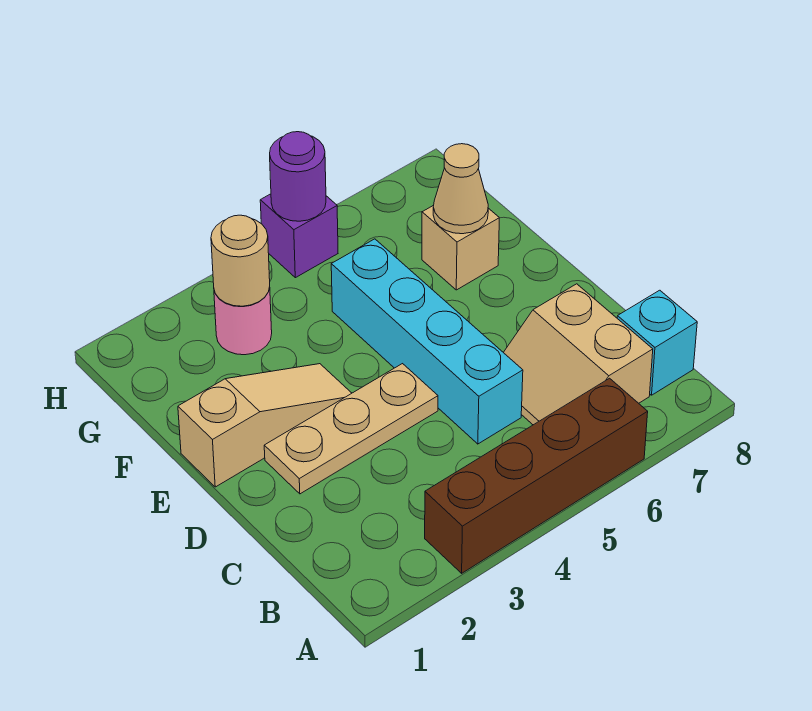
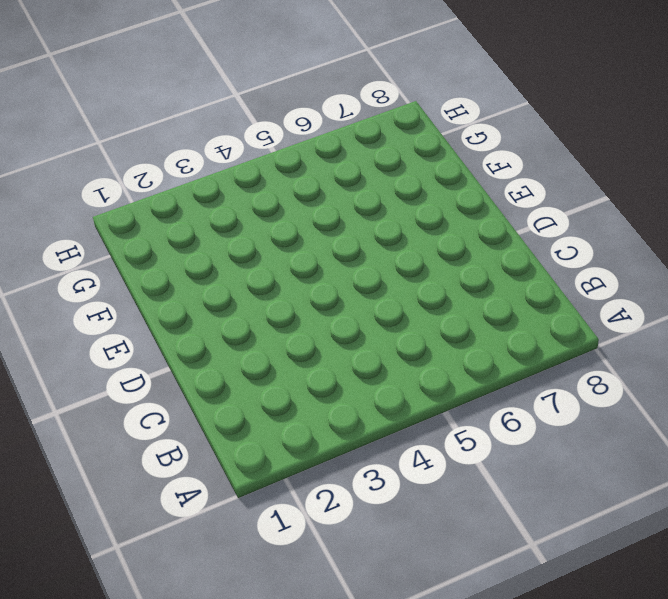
none -> brown brick A3:A6 level 1
none -> tan slope B6:C7 level 1 top 7
none -> cyan brick B8 level 1

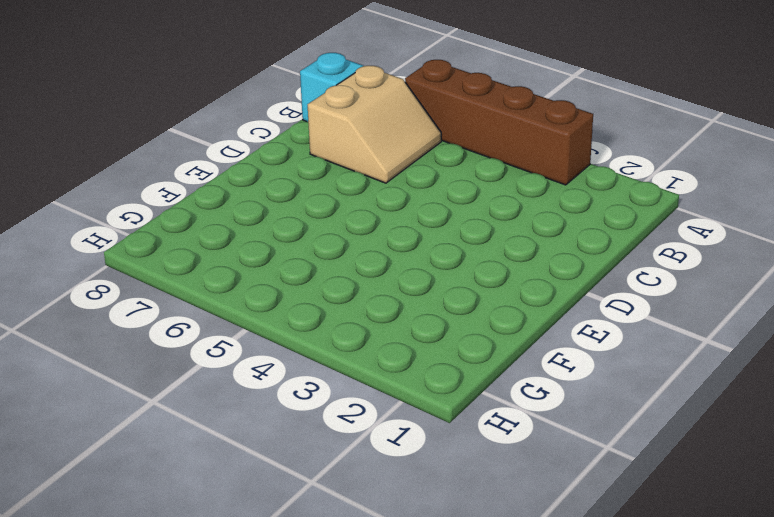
none -> cyan brick C5:F5 level 1
none -> tan plate D2:D4 level 1
none -> tan slope E1:E3 level 1 top 1

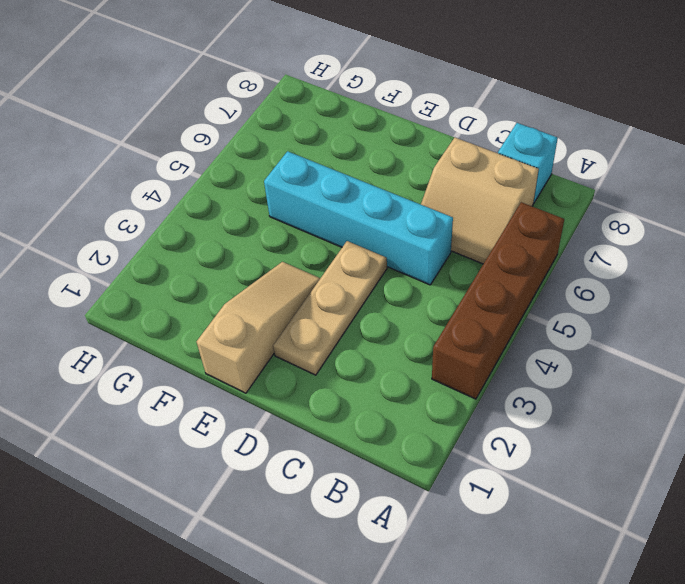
none -> tan brick F7 level 1
none -> pink round brick G3 level 1
none -> purple brick H5 level 1

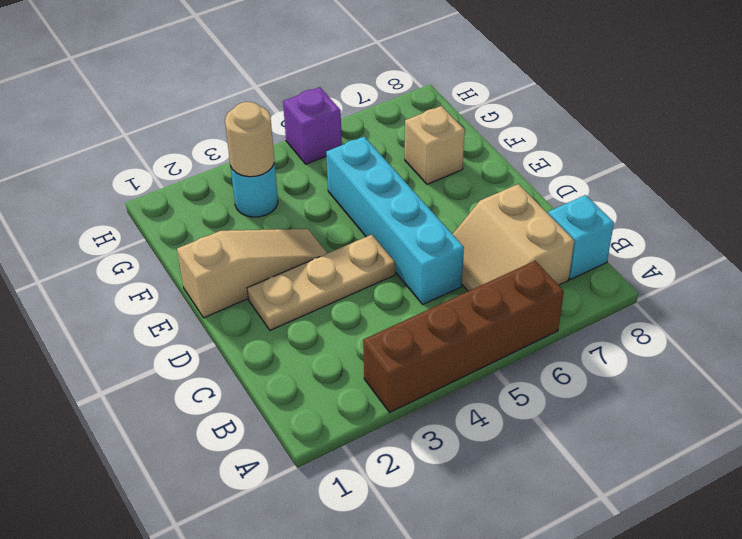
cyan round brick G3 level 1 -> pink round brick G3 level 1
none -> tan cone F7 level 2
none -> purple round brick H5 level 2

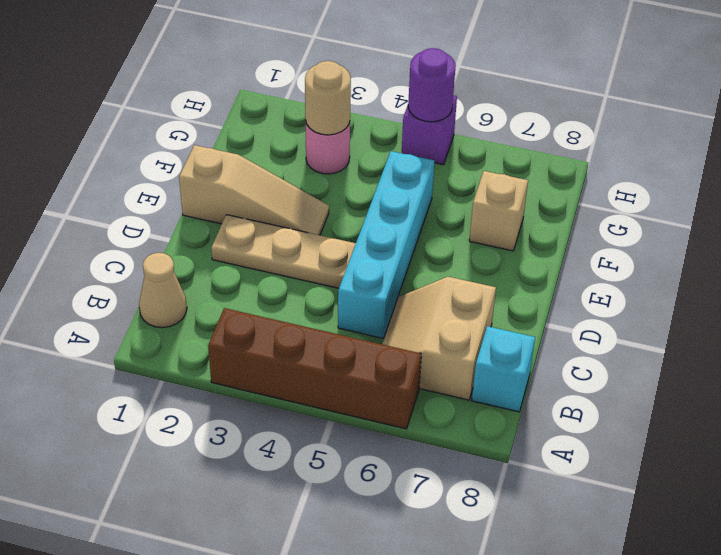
tan cone B1 level 1 -> tan cone F7 level 2

